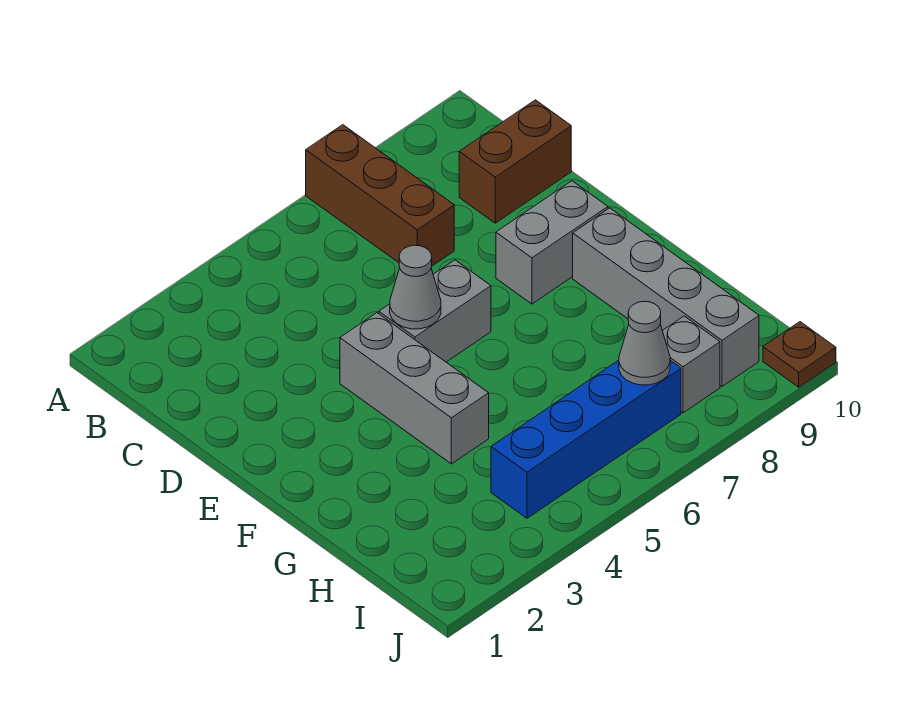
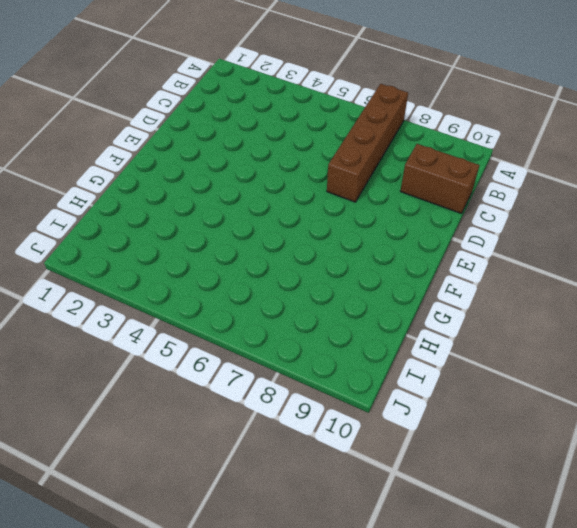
brown brick A7:D7 level 1 -> brown brick A7:C7 level 1
none -> grey brick E4:G4 level 1
none -> grey brick E5:E6 level 1

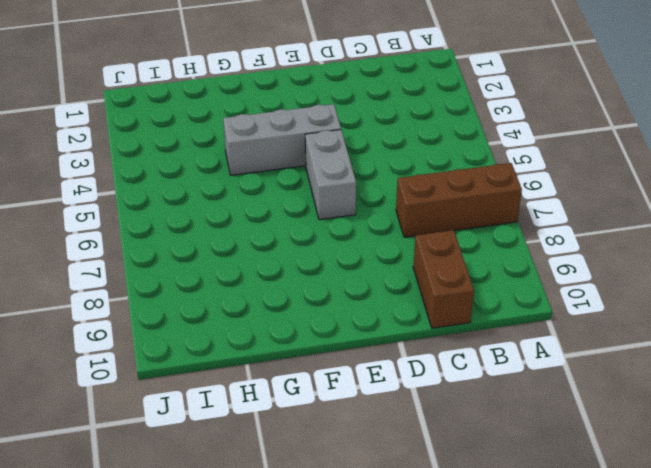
none -> grey brick E8:E9 level 1
none -> grey brick F9:I9 level 1

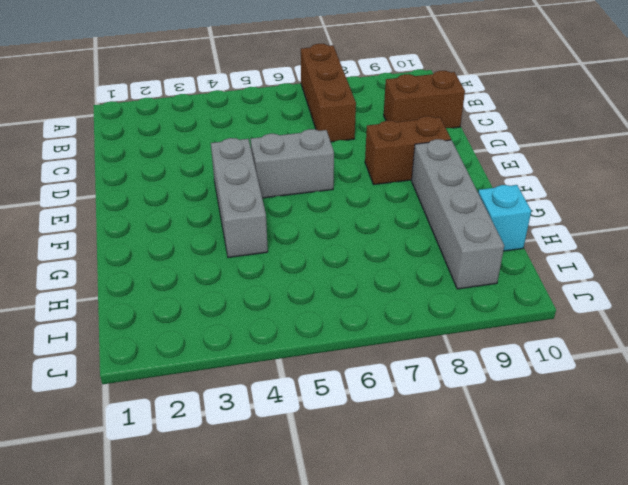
brown brick E8:E9 level 1 -> grey brick E8:E9 level 1
cyan brick H10 level 1 -> none
none -> blue brick I4:I7 level 1
none -> grey brick I8 level 1

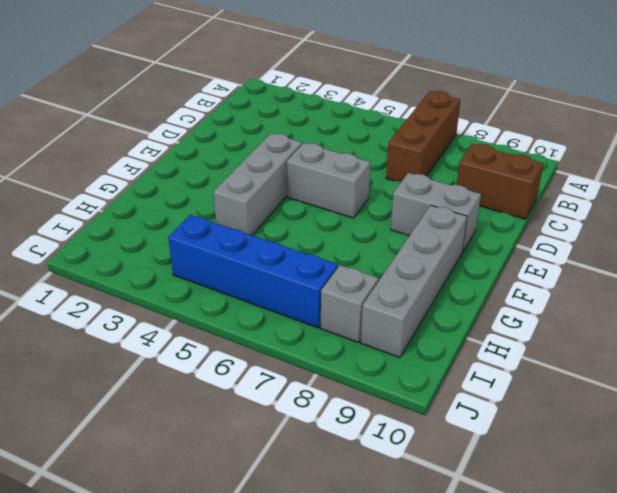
none -> brown plate J10 level 1
none -> grey cone E5 level 2

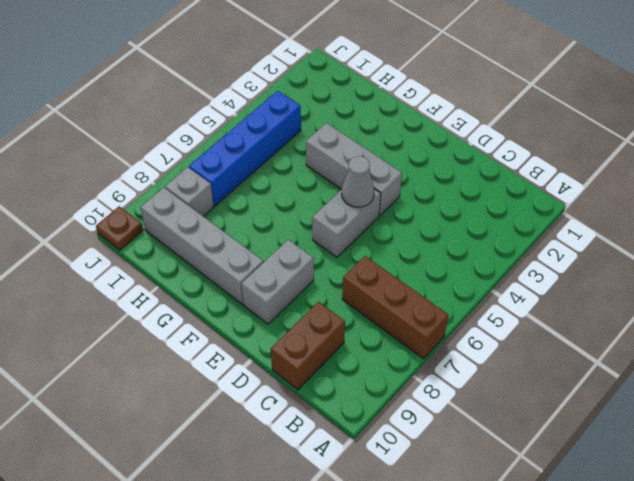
none -> grey cone I7 level 2

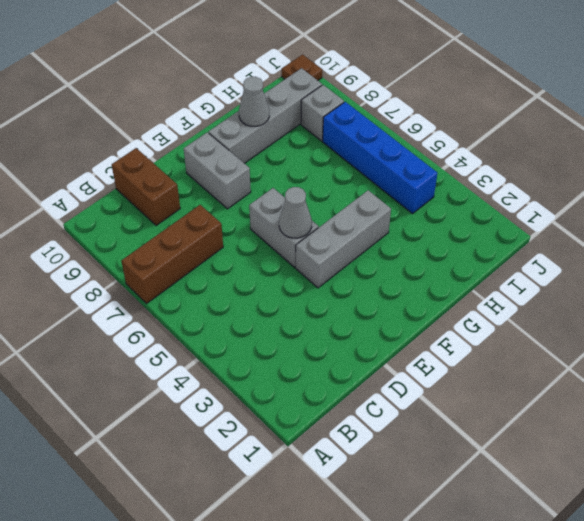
grey cone G9 level 2 -> grey cone I7 level 2

